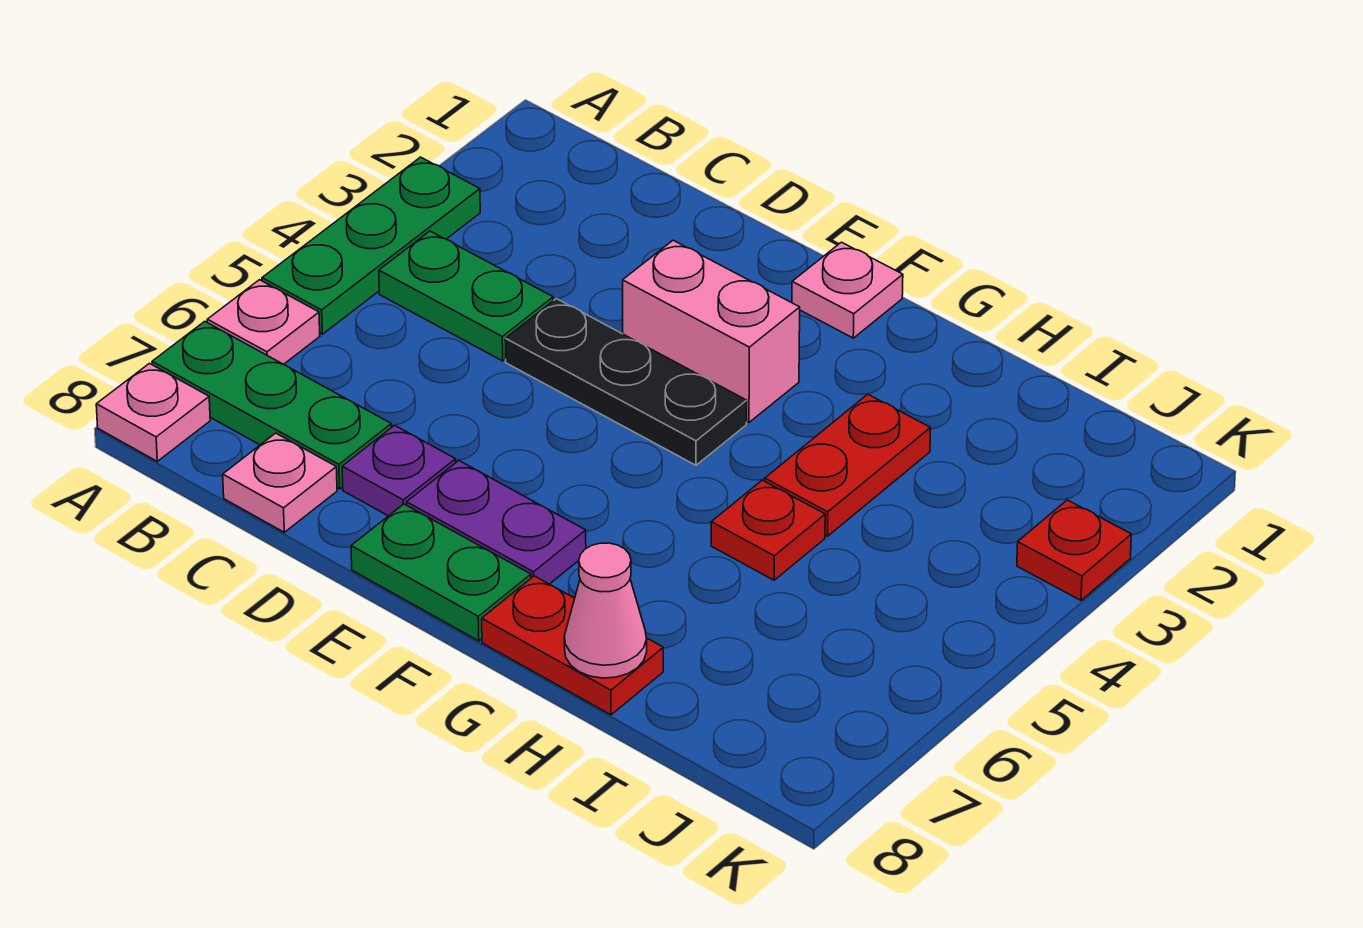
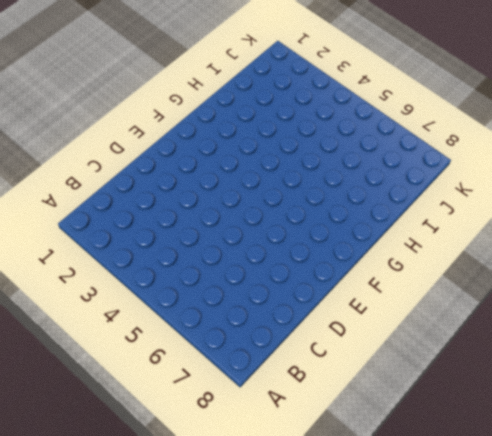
none -> green plate A3:A5 level 1
none -> pink plate A6 level 1
none -> green plate A7:C7 level 1

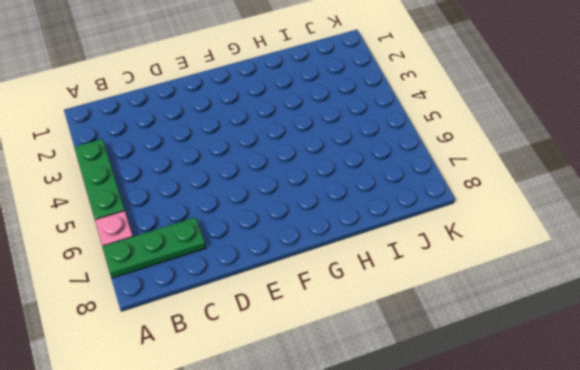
none -> pink plate A8 level 1
none -> green plate B4:C4 level 1
none -> pink plate C8 level 1

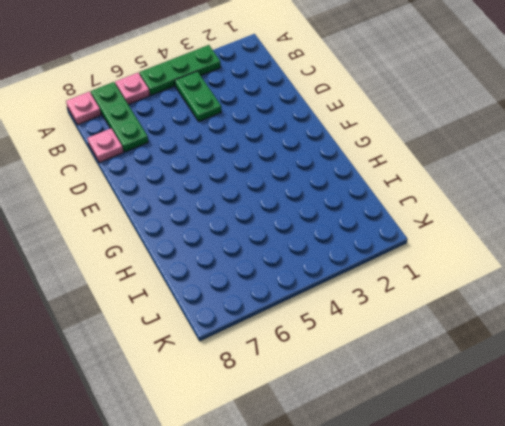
none -> black plate D4:F4 level 1
none -> purple plate D7 level 1
none -> pink brick E3:F3 level 1

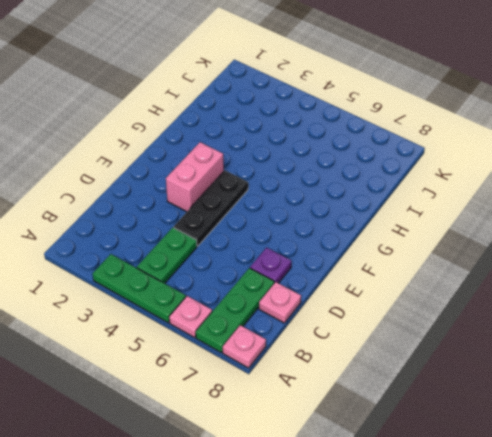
none -> purple plate E7:F7 level 1
none -> green plate E8:F8 level 1
none -> pink plate F1 level 1

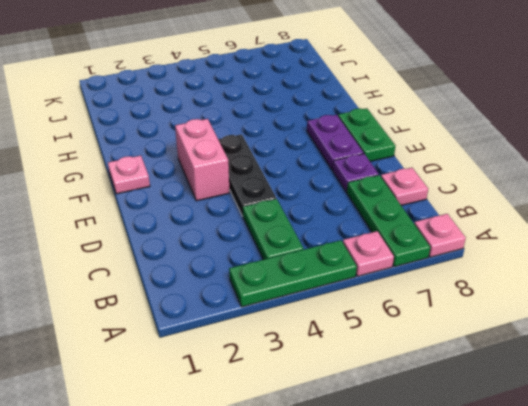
none -> red plate G8:H8 level 1
none -> red plate H3:H4 level 1
none -> red plate H5 level 1

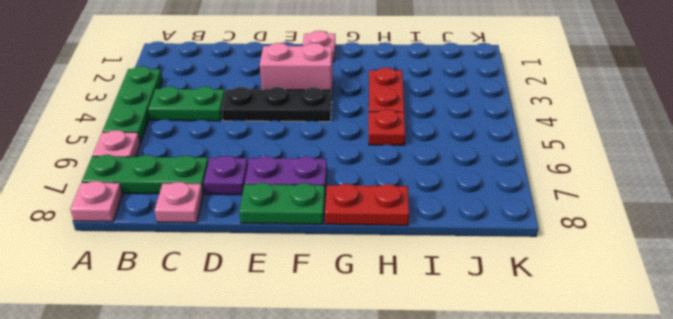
none -> red plate K3 level 1
none -> pink cone H8 level 2

